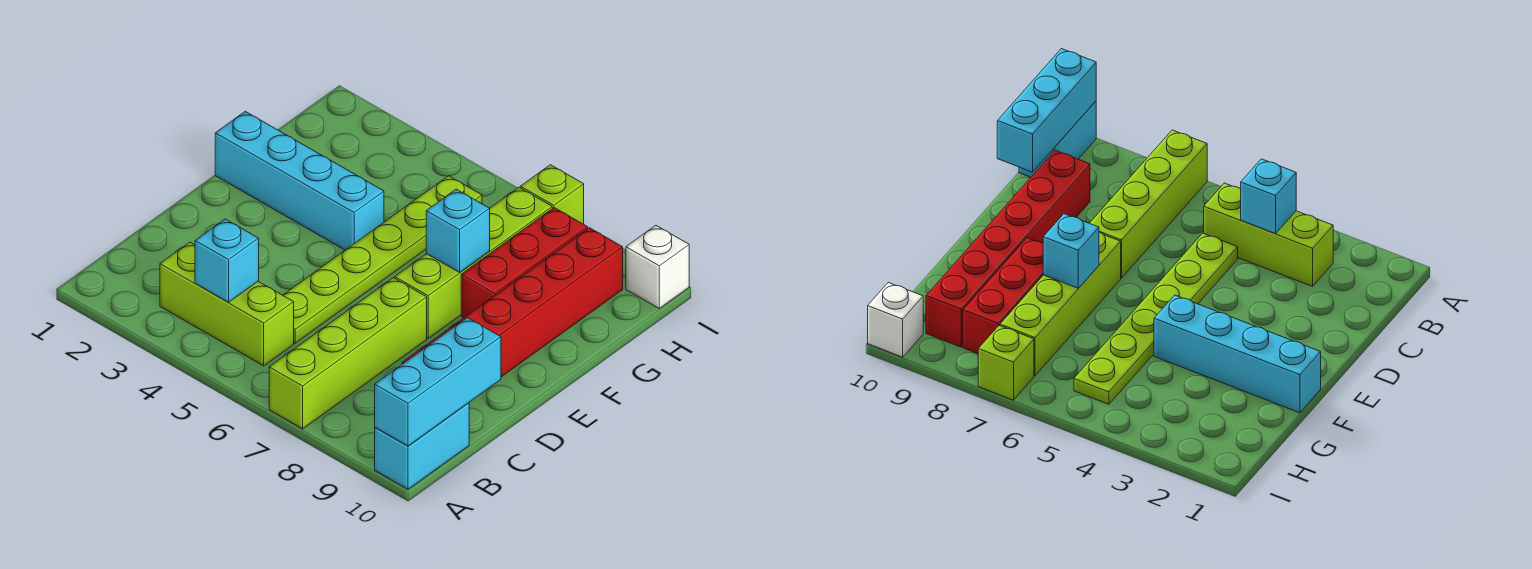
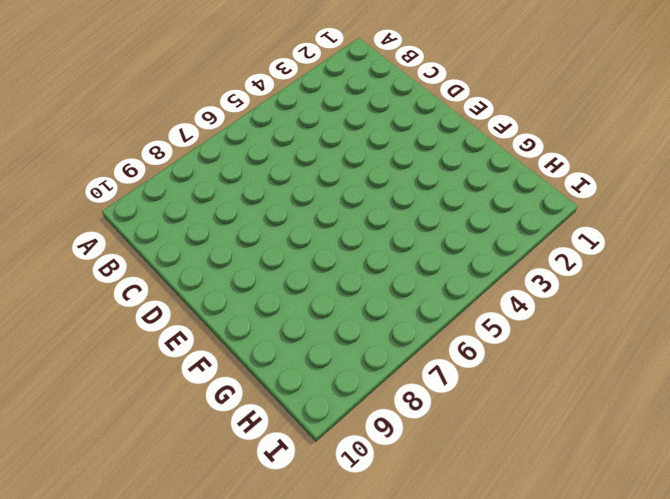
none -> lime brick A7:D7 level 1
none -> cyan brick A10:B10 level 1
none -> lime brick B3:B5 level 1

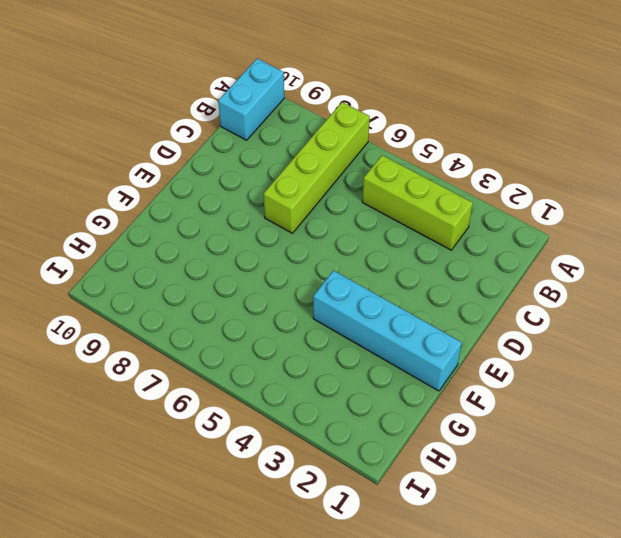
none -> lime plate C5:H5 level 1
none -> red brick C9:H9 level 1
none -> lime brick E7:H7 level 1

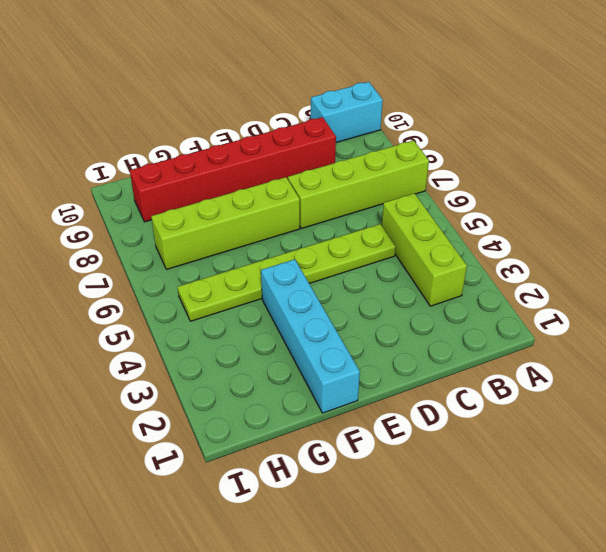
none -> red brick F8:H8 level 1
none -> lime brick I7 level 1
none -> white brick I10 level 1

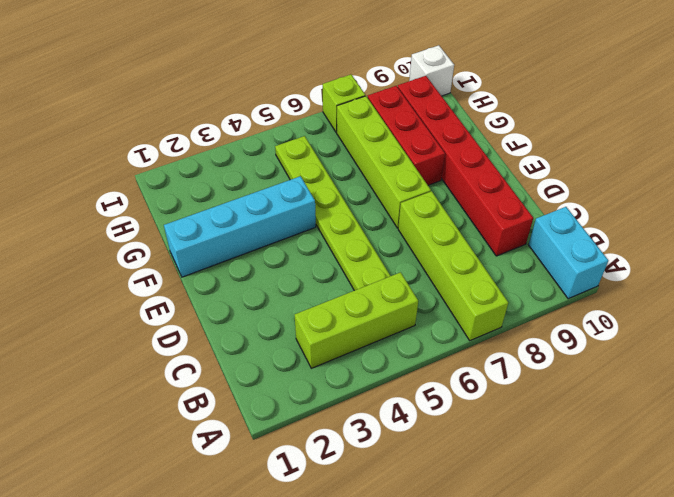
none -> cyan brick A10:C10 level 2
none -> cyan brick B4 level 2
none -> cyan brick F7 level 2

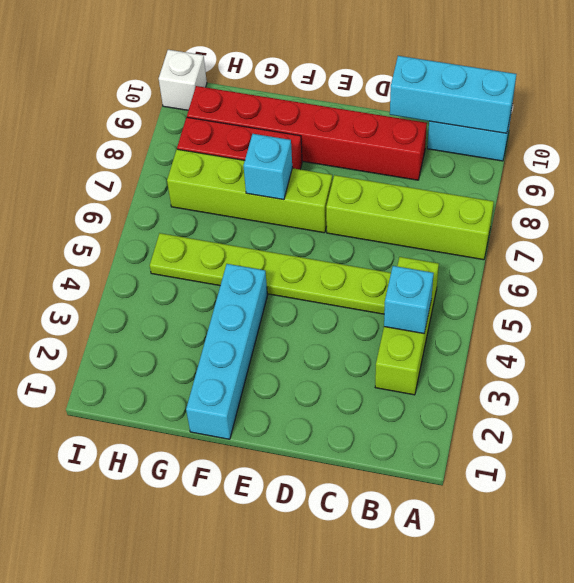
none -> lime brick I7 level 1

